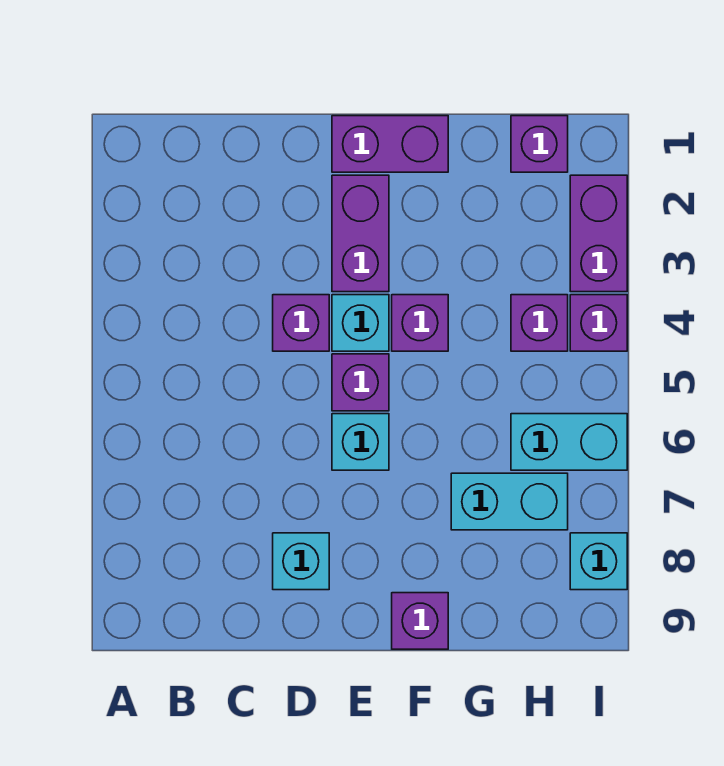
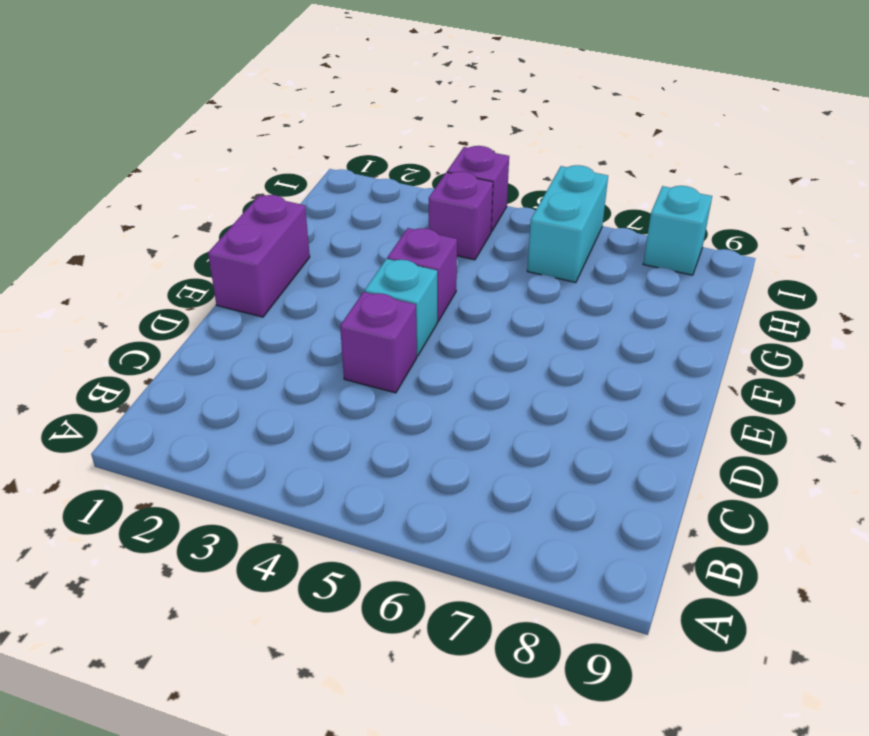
none -> cyan brick D8 level 1
none -> purple brick E2:E3 level 1
none -> purple brick E5 level 1

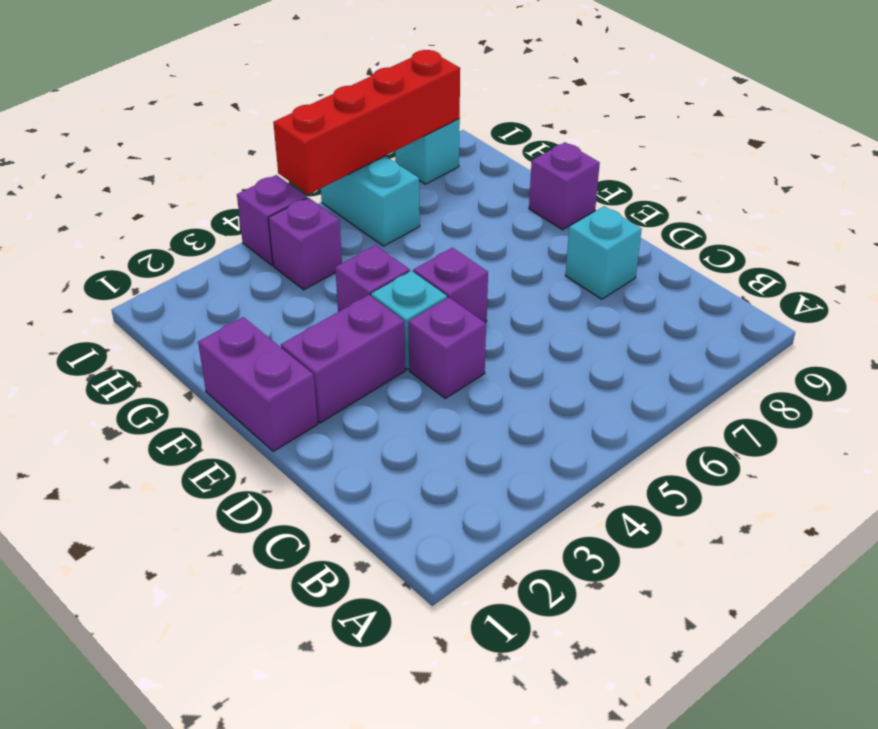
red brick I5:I8 level 2 -> none
none -> cyan brick E6 level 1
none -> cyan brick G7:H7 level 1
none -> purple brick H1 level 1

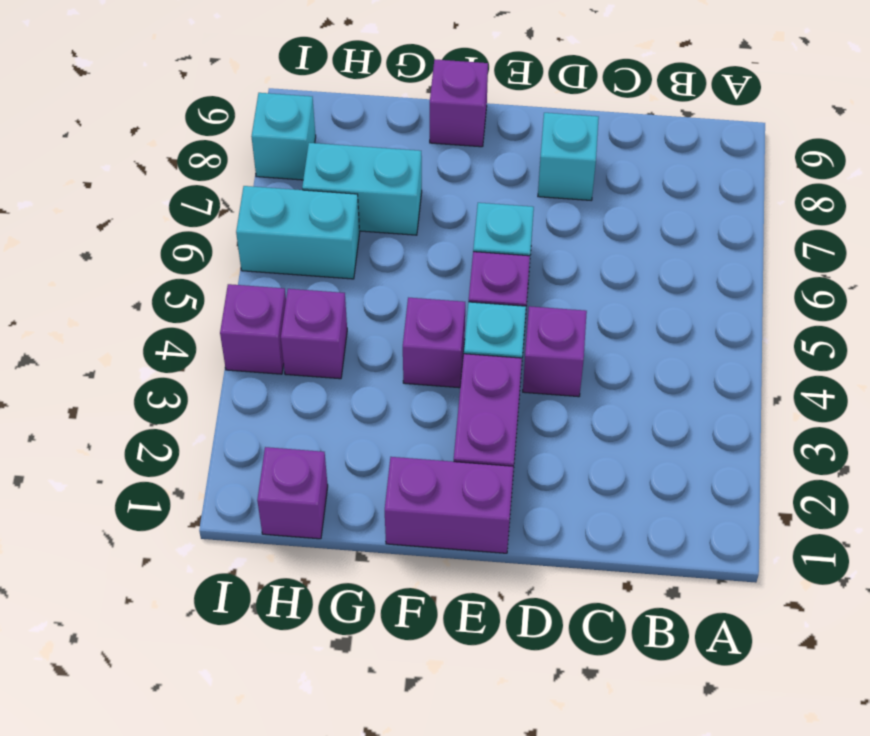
none -> purple brick I2:I3 level 1

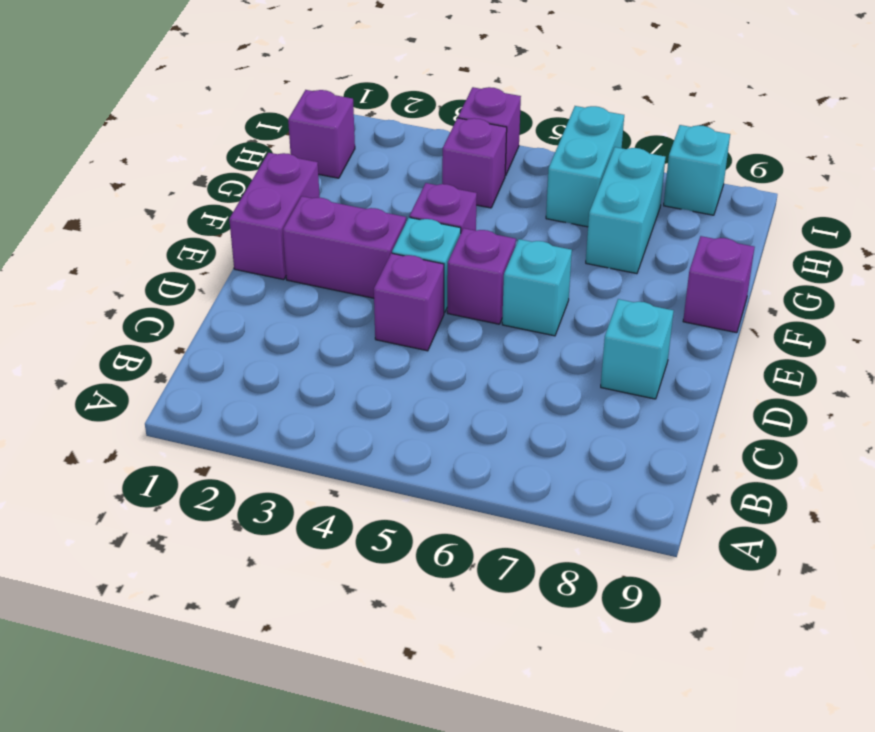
none -> purple brick I2:I3 level 1

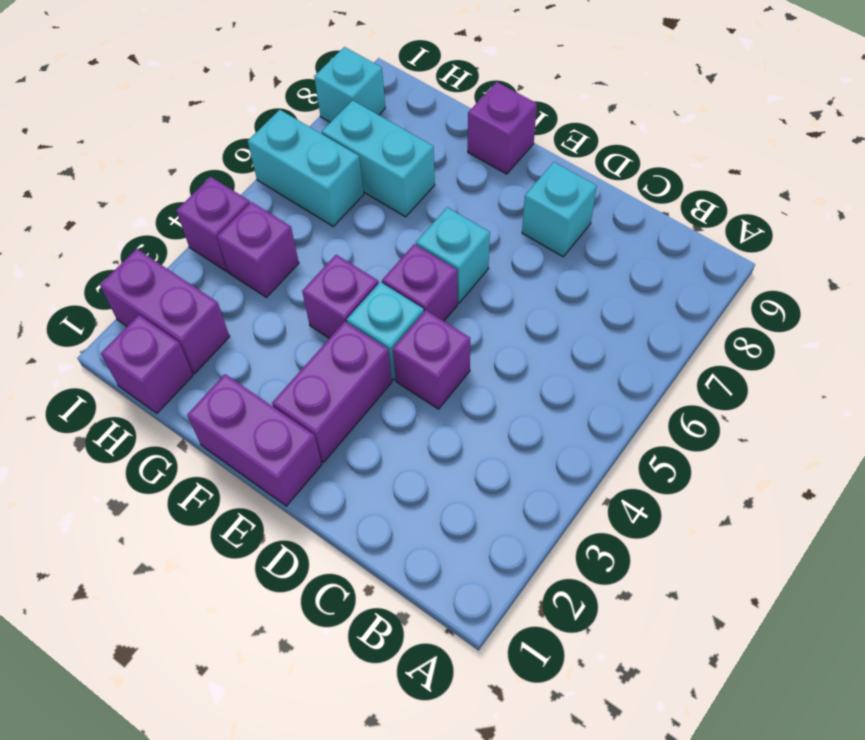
purple brick H2:I2 level 1 -> purple brick I2:I3 level 1

